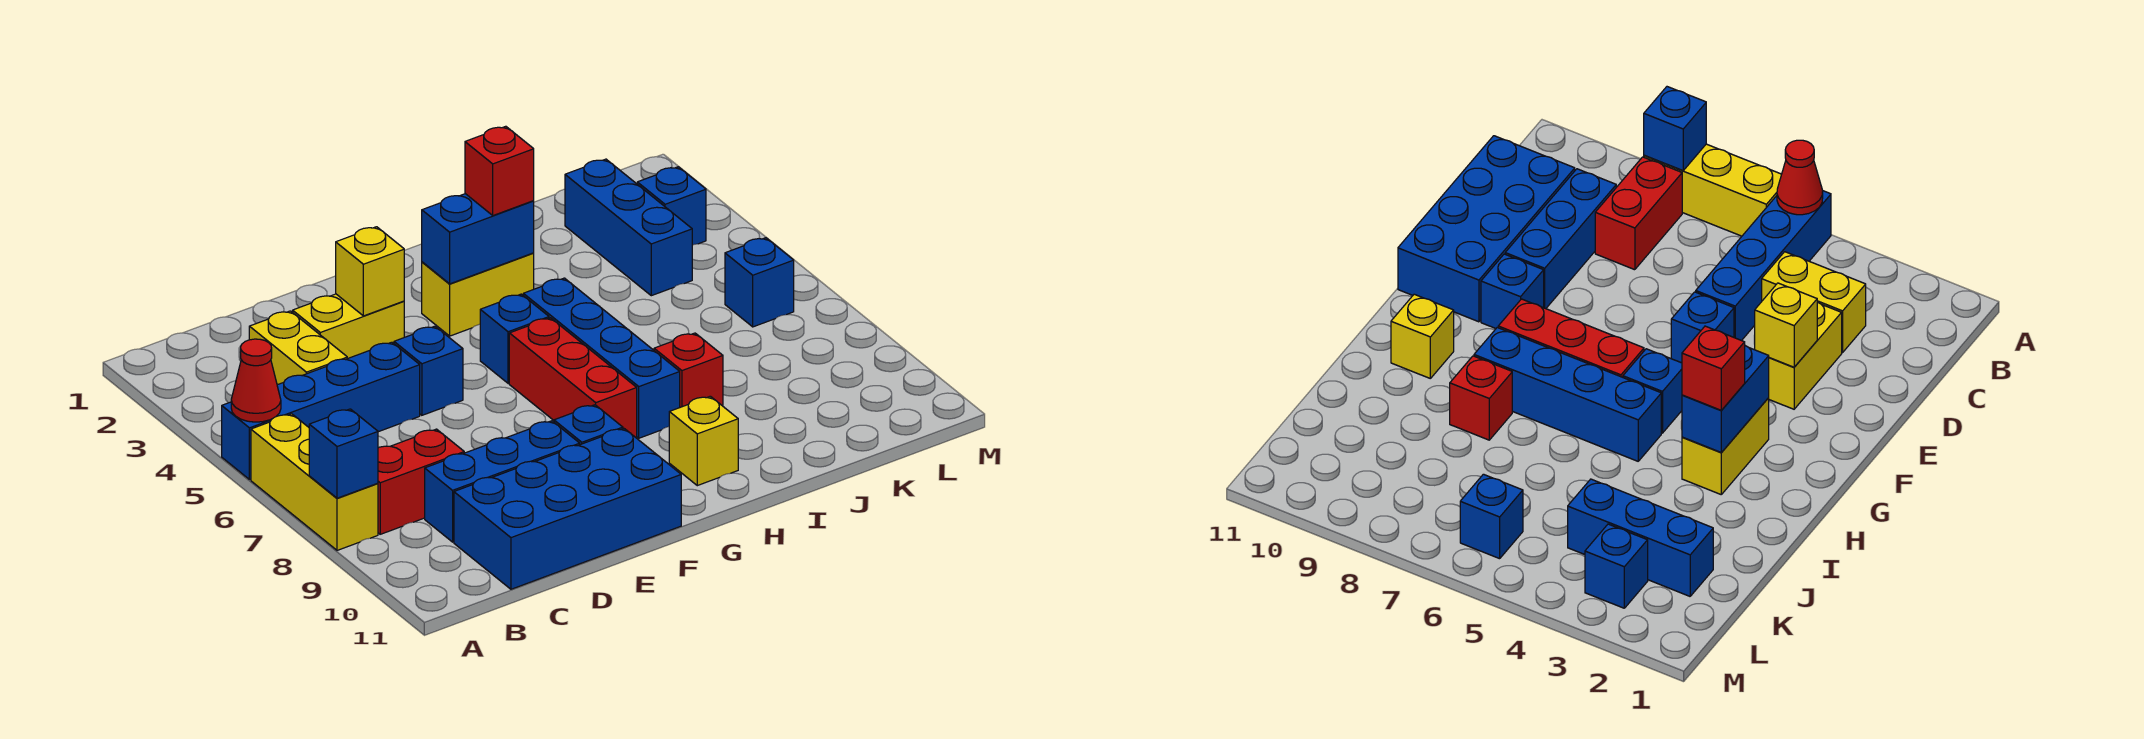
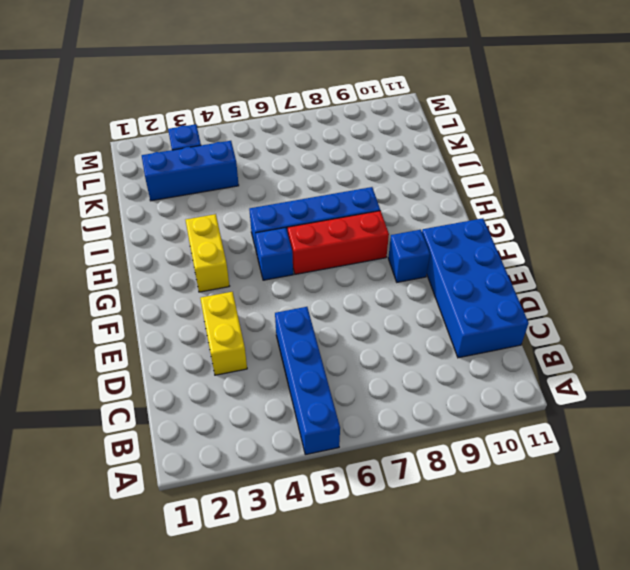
none -> yellow brick A6:A8 level 1
none -> red brick B8:C8 level 1
none -> yellow brick C3:C4 level 1

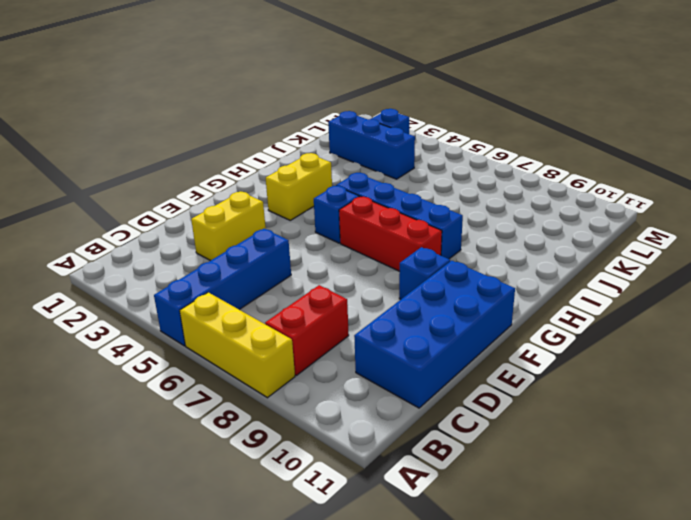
none -> yellow brick C3:C4 level 1
none -> blue brick C9:E9 level 1
none -> blue brick E5 level 1

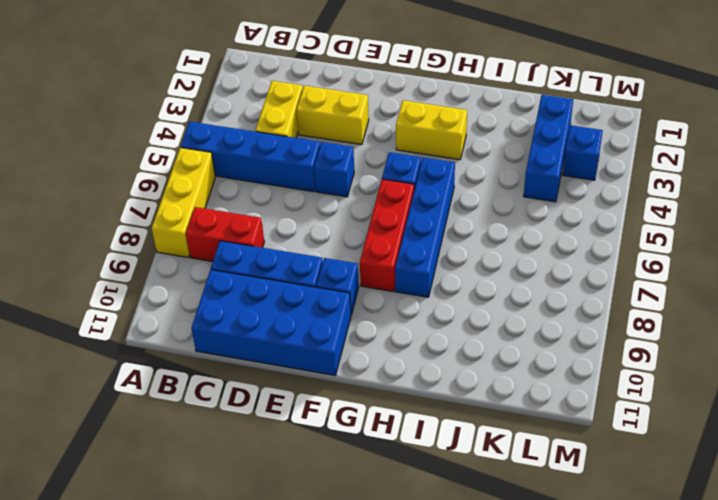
none -> yellow brick H10 level 1
none -> red brick I8 level 1
none -> blue brick L6 level 1

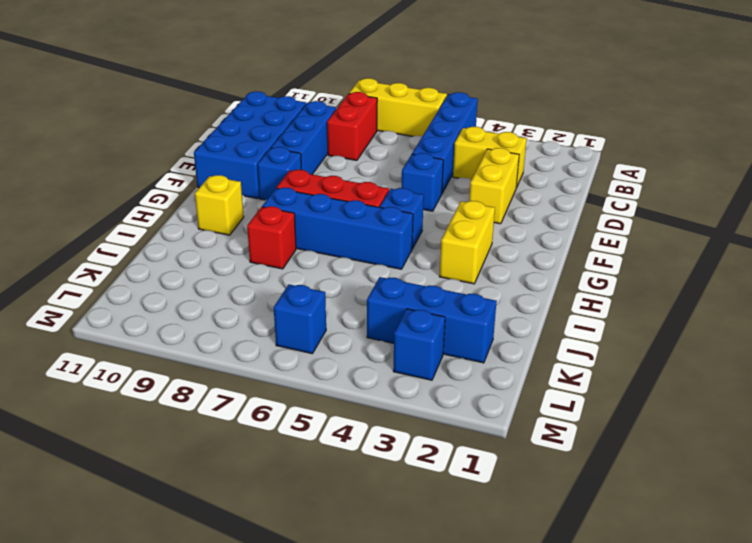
none -> red cone A5 level 2
none -> blue brick A8 level 2
none -> yellow brick E3 level 2

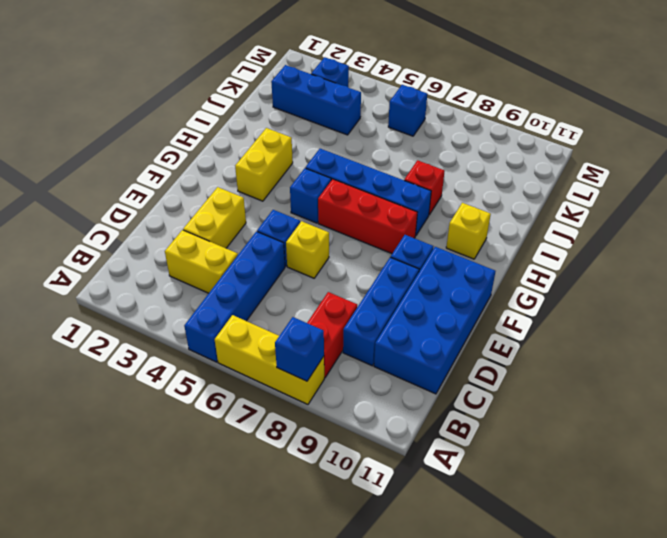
yellow brick E6 level 1 -> yellow brick E3 level 2
none -> red cone A5 level 2
none -> blue brick G3:H3 level 2
none -> red brick H3 level 3

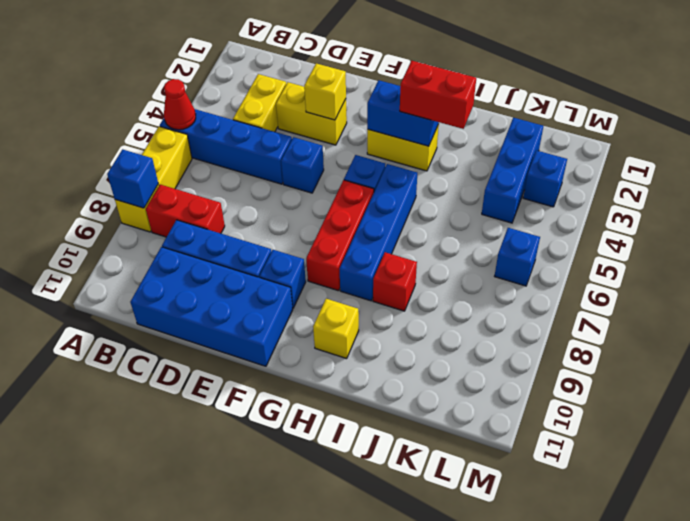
red brick H3:I3 level 3 -> red brick H3 level 3

